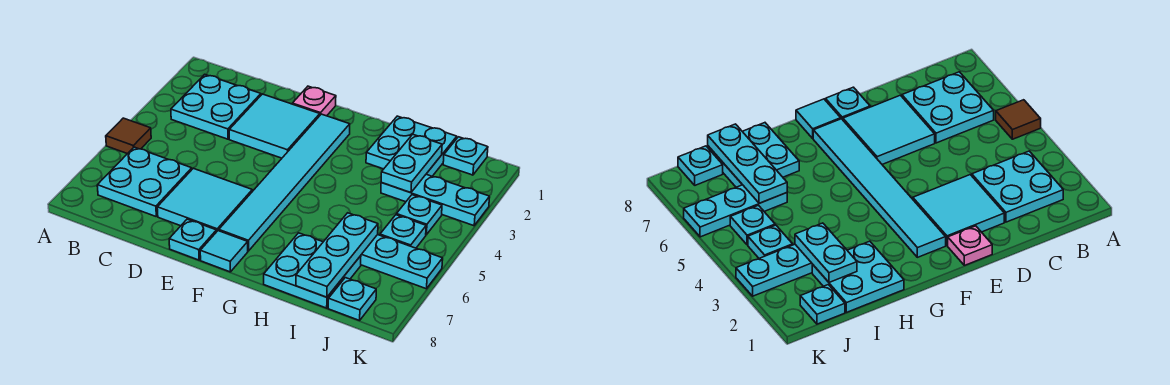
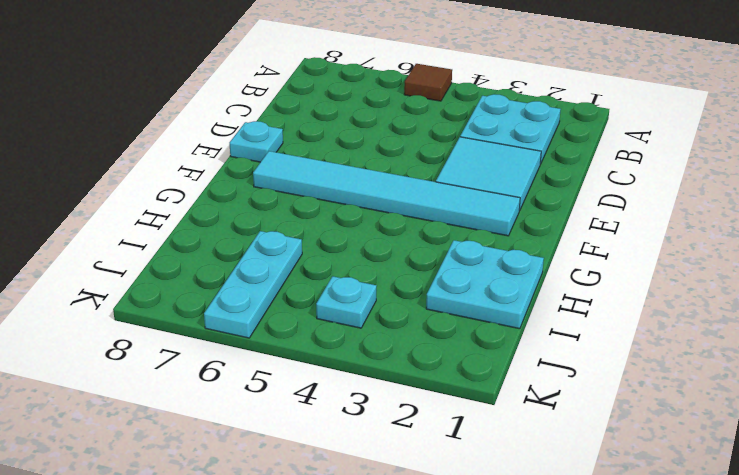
none -> cyan plate B6:C7 level 1
none -> cyan tile D6:E7 level 1
none -> pink plate E1 level 1

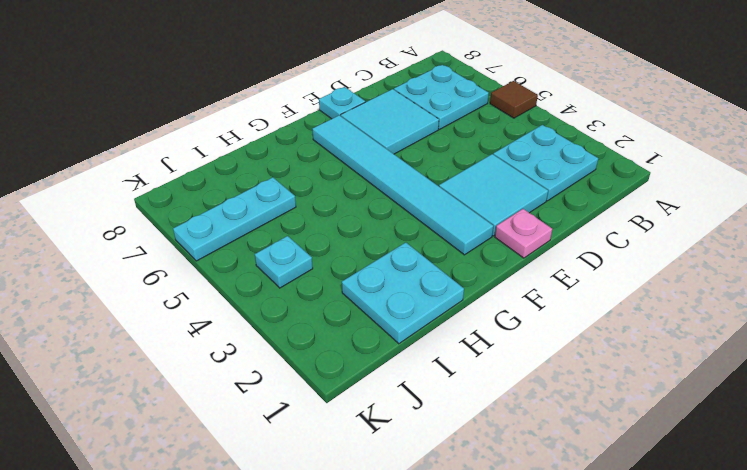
none -> cyan tile F8 level 1
none -> cyan plate H7:I8 level 1
none -> cyan plate I3:K3 level 1

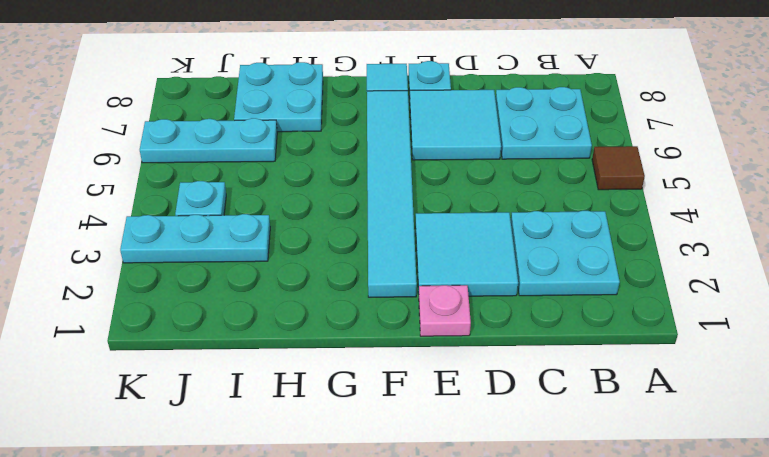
none -> cyan plate H1:I2 level 1
none -> cyan plate J1 level 1
none -> cyan plate J5 level 1

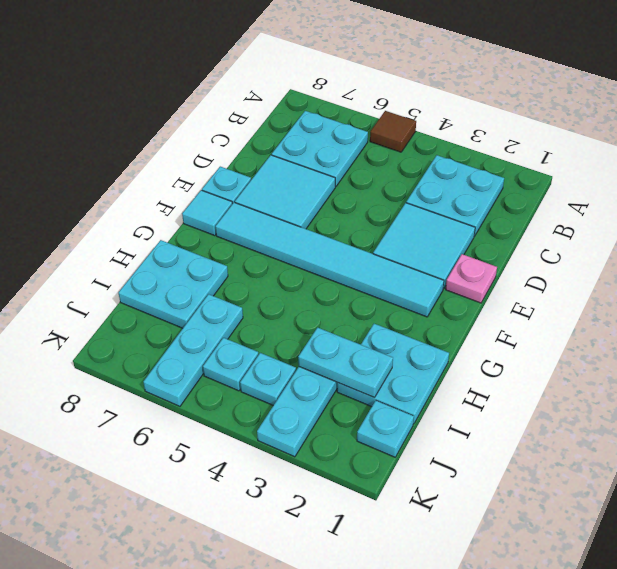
none -> cyan plate J8 level 1
none -> cyan plate I6:I8 level 2

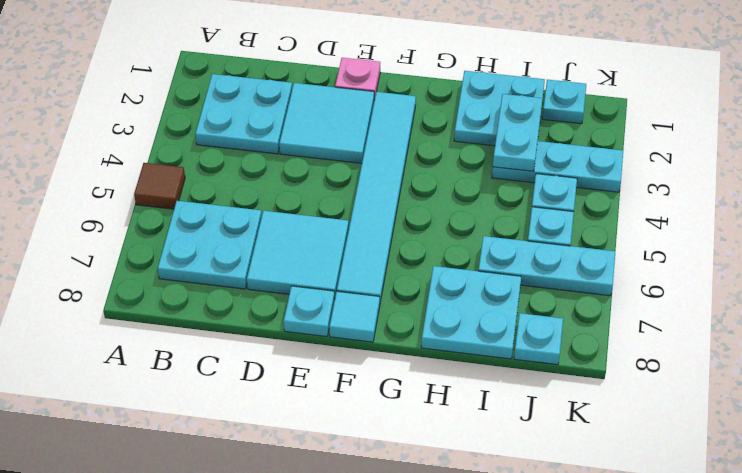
none -> cyan plate I6:I8 level 2

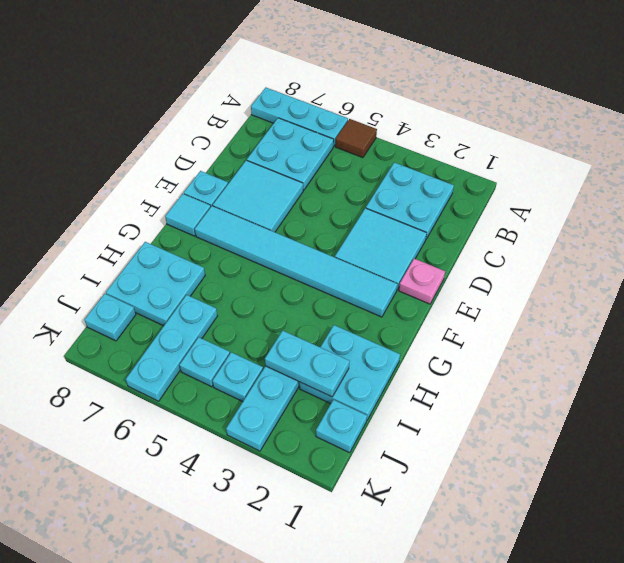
cyan plate A6:A8 level 1 -> cyan plate I6:I8 level 2

